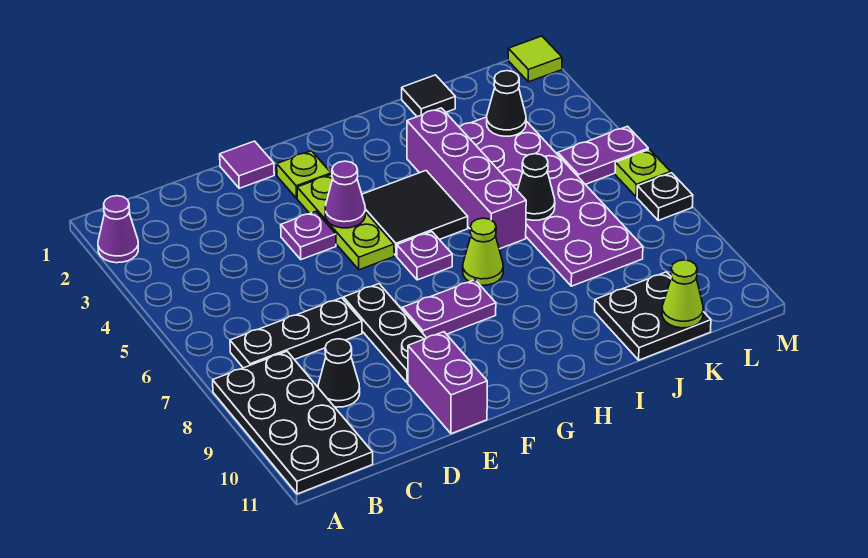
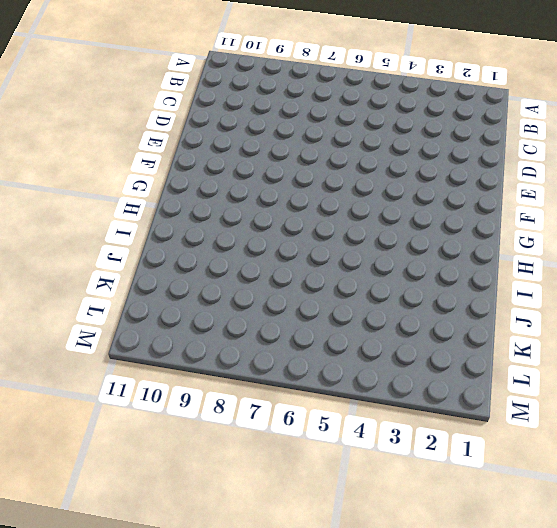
none -> purple cone A2 level 1
none -> black plate A8:B11 level 1
none -> black plate B7:D7 level 1

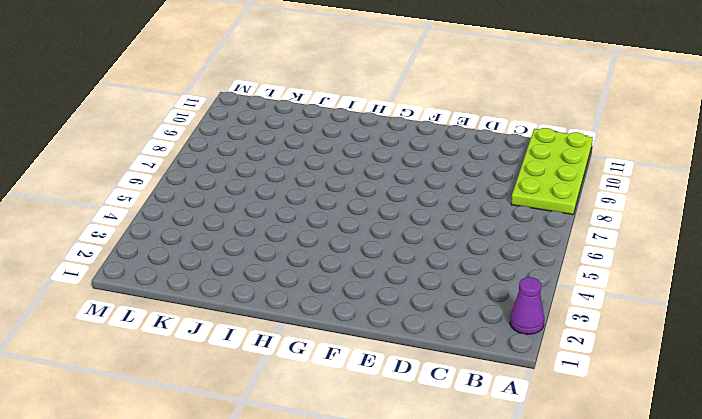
lime plate A8:B11 level 1 -> black plate A8:B11 level 1
none -> black plate B7:D7 level 1
none -> black cone C9 level 1
none -> purple tile E1 level 1

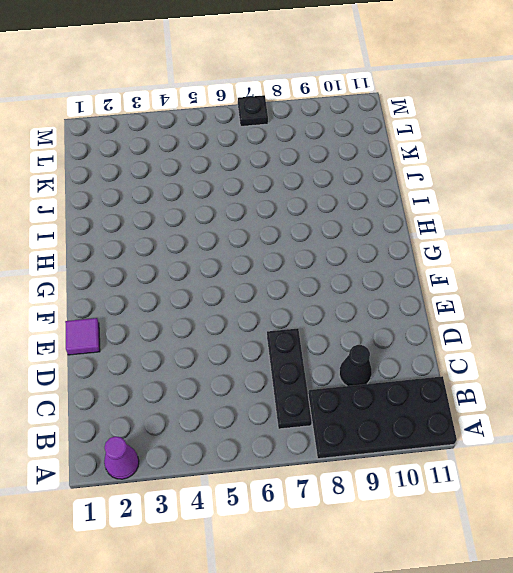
none -> purple plate E4 level 1
none -> black plate E7:E9 level 1
none -> purple brick E10:E11 level 1

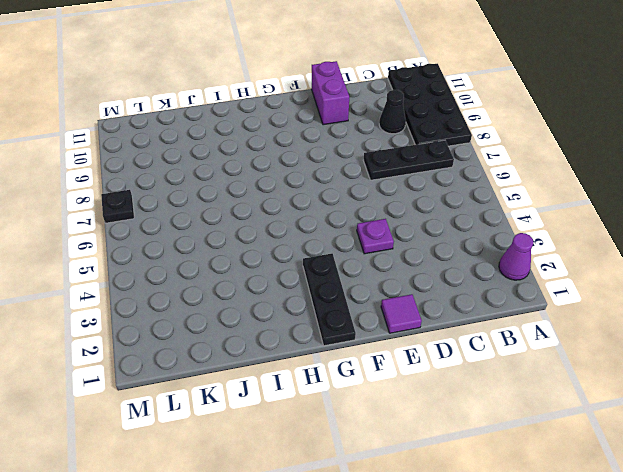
black plate G1:G3 level 1 -> black plate E7:E9 level 1
none -> lime plate F2 level 1
none -> lime plate F3:F5 level 1
none -> purple plate F8:G8 level 1

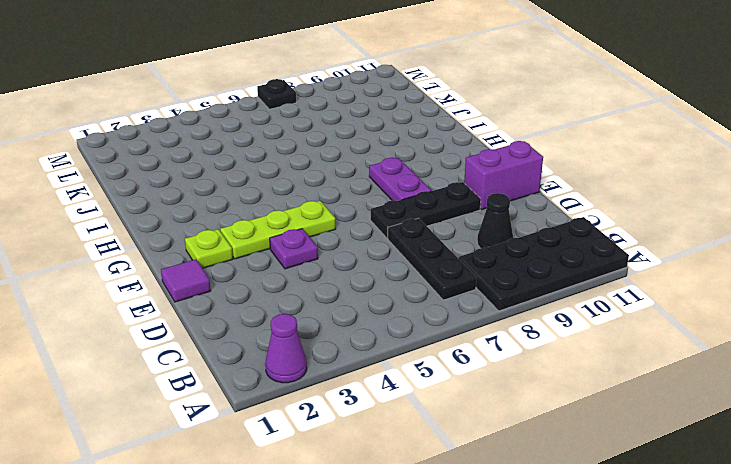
none -> black tile G4:H5 level 1
none -> purple plate G6 level 1
none -> lime cone H7 level 1

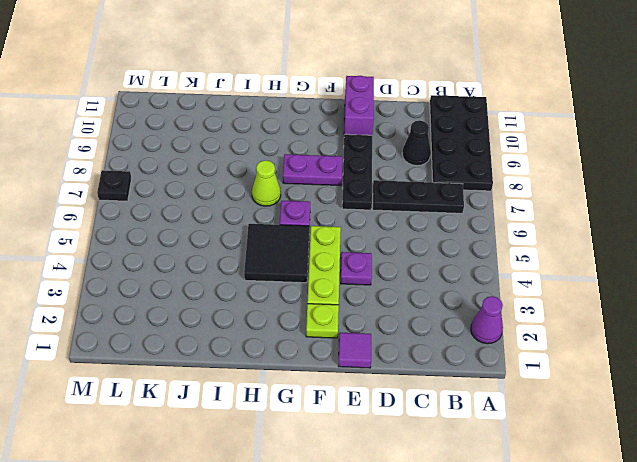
none -> purple brick I3:I6 level 1
none -> black tile J1 level 1
none -> purple plate J3:K8 level 1

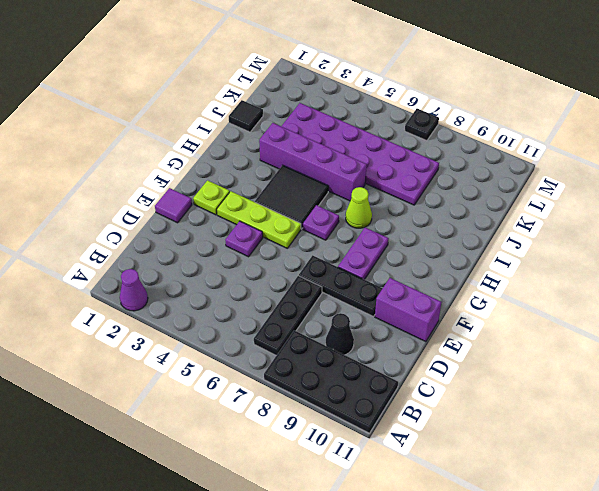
none -> black plate J10:K11 level 1
none -> purple plate L5:M5 level 1
none -> lime tile M1 level 1

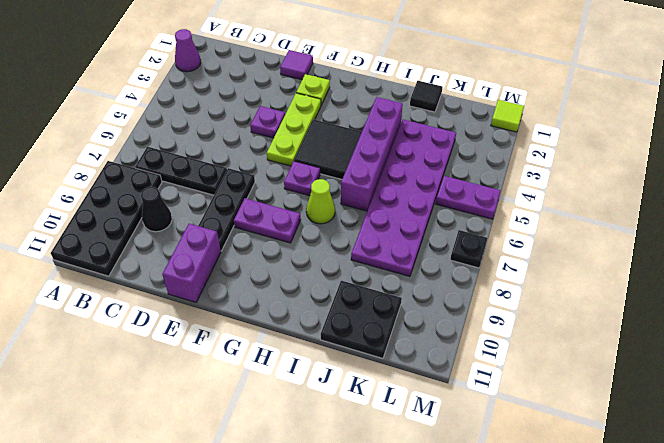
none -> lime plate M6 level 1
none -> purple cone F4 level 2
none -> black cone J6 level 2

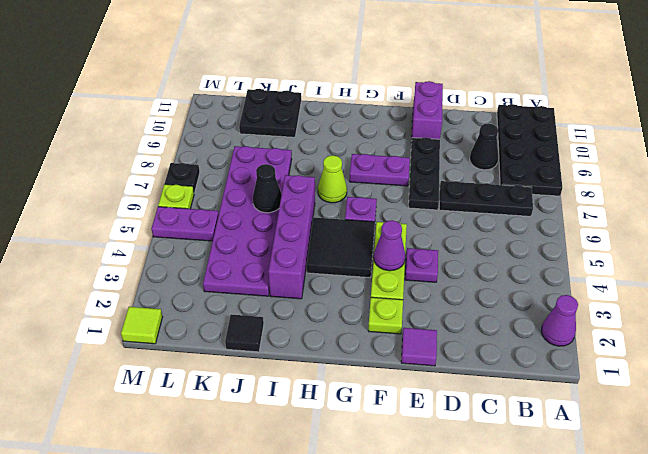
none -> black cone K3 level 2
none -> lime cone K11 level 2

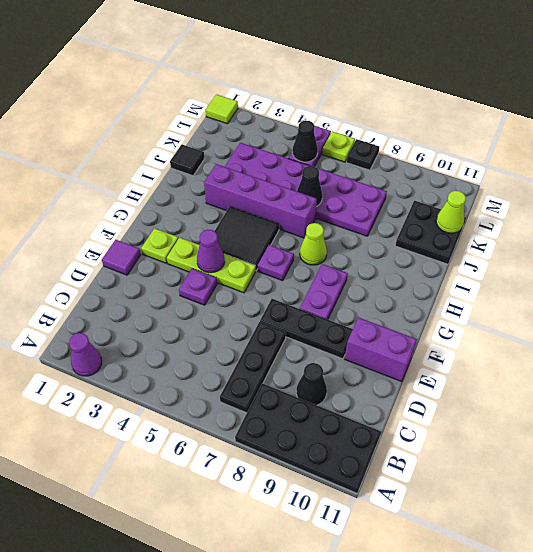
black cone L5 level 2 -> black cone K3 level 2

